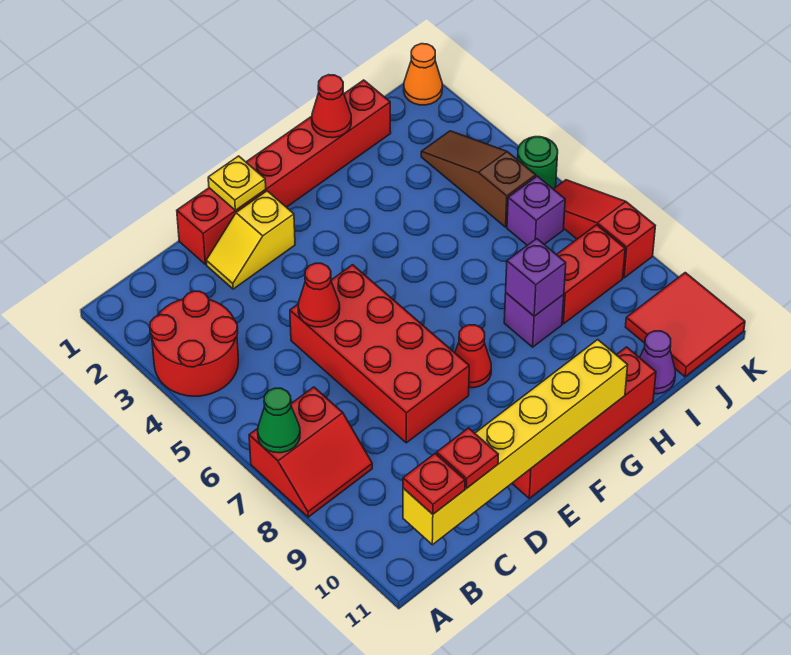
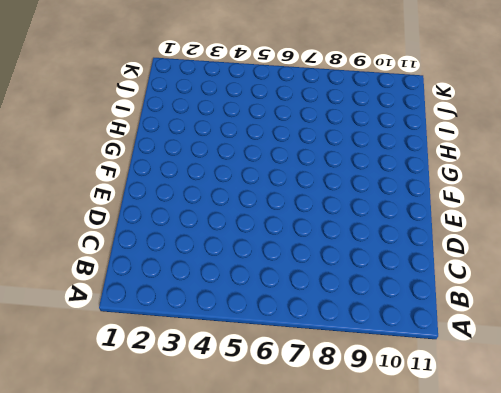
none -> red round brick A3:B4 level 1
none -> red slope A7:B8 level 1 top 7
none -> red brick D1:I1 level 1

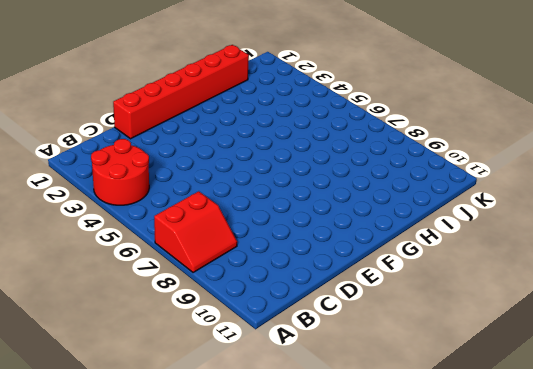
none -> yellow slope D2:E2 level 1 top E
none -> red brick D5:E8 level 1
none -> red brick E11:H11 level 1

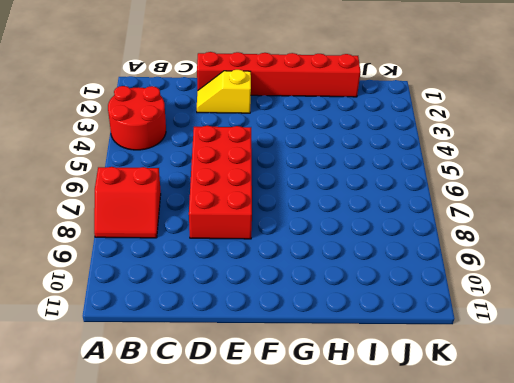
none -> red brick E11:H11 level 1
none -> red cone F8 level 1
none -> purple brick H8 level 1

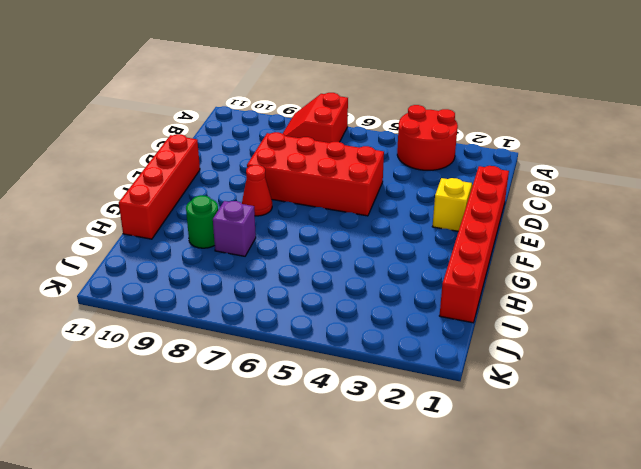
green round brick H9 level 1 -> green round brick K5 level 1
none -> red brick I8:J8 level 1
none -> purple cone I11 level 1
none -> brown slope J3:J5 level 1 top 5

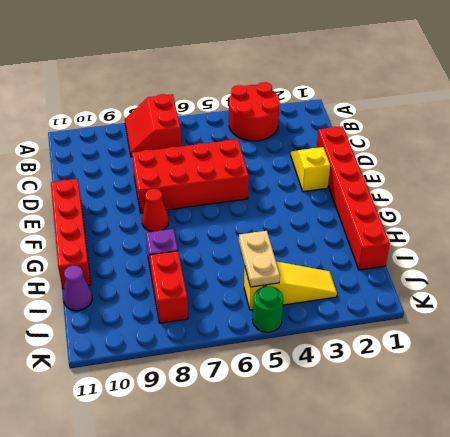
tan plate I5:J5 level 2 -> none
yellow slope J3:J5 level 1 top 5 -> brown slope J3:J5 level 1 top 5
none -> purple brick J6 level 1
none -> red tile J10:K11 level 1
none -> orange cone K1 level 1

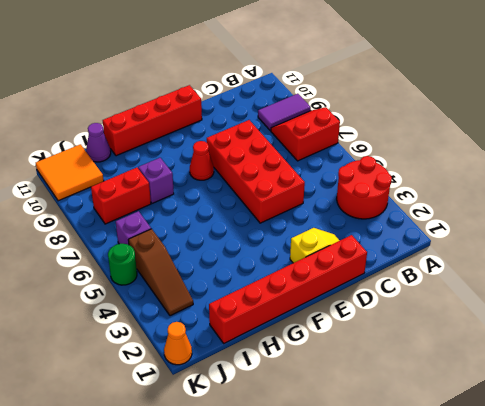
purple tile A9:B9 level 1 -> none
orange tile J10:K11 level 1 -> red tile J10:K11 level 1
none -> red slope K6:K8 level 1 top 8
none -> green cone A7 level 2
none -> yellow brick B11:G11 level 2

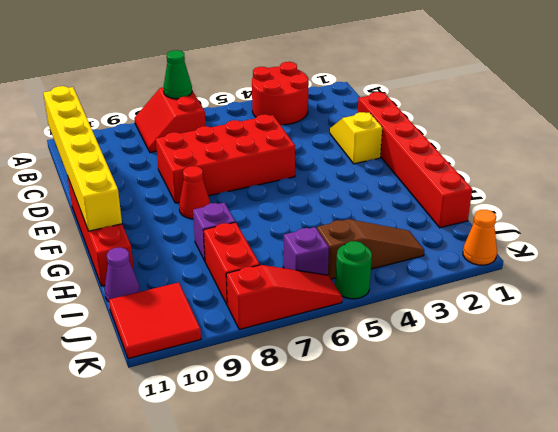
none -> red cone D5 level 2
none -> yellow plate E1 level 2
none -> red cone H1 level 2

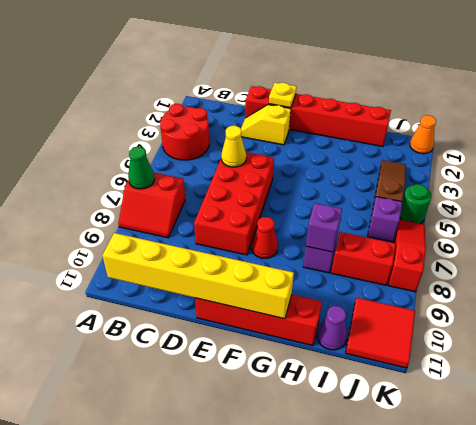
yellow cone D5 level 2 -> red cone D5 level 2
none -> red cone H1 level 2
none -> red plate B11 level 3
none -> red plate C11 level 3

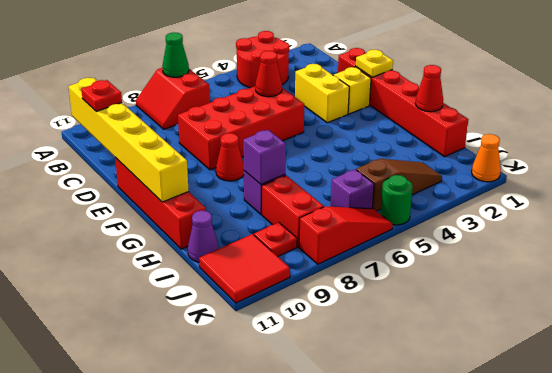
yellow brick D3:E3 level 1 -> none
red plate J9 level 1 -> red plate B11 level 3

